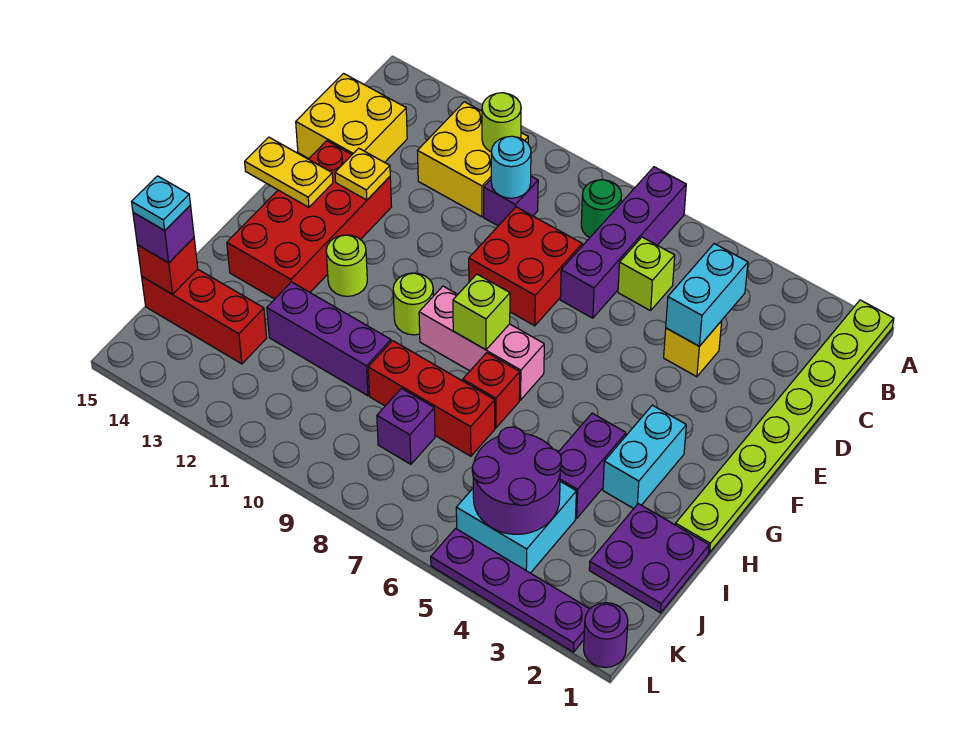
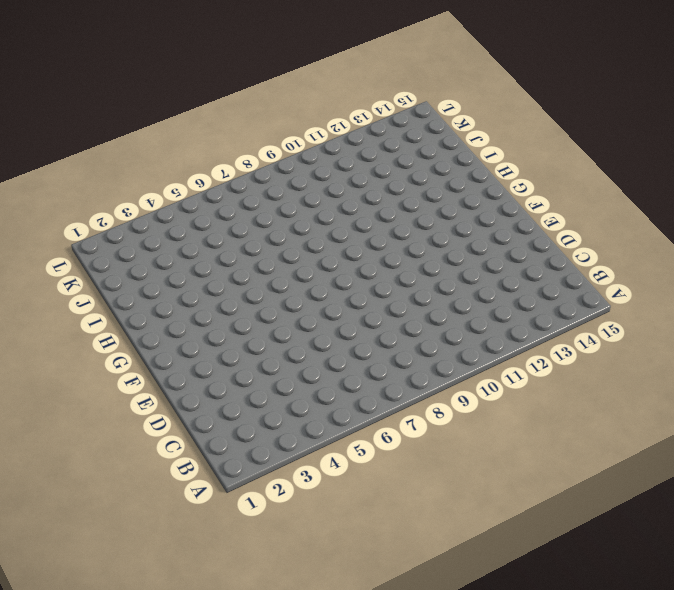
none -> lime plate A1:H1 level 1
none -> purple brick A7:D7 level 1
none -> green round brick B8 level 1
none -> yellow brick B11:C12 level 1

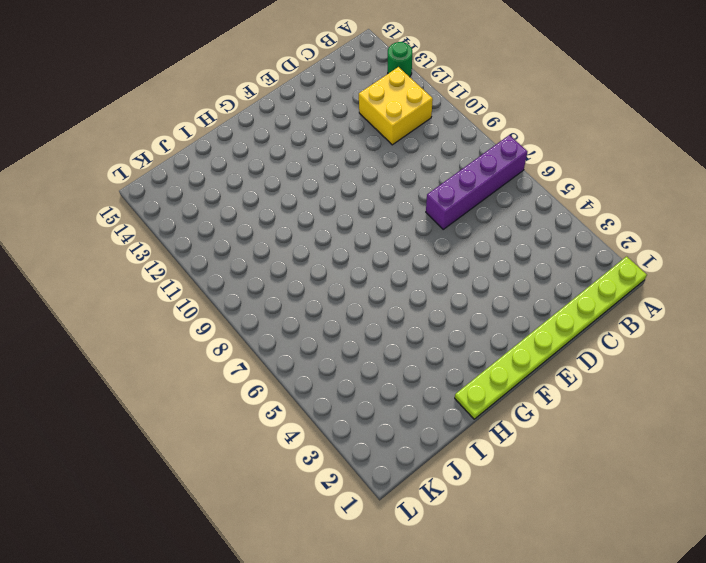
green round brick A13 level 1 -> green round brick B8 level 1
none -> lime brick C6 level 1
none -> purple brick C10 level 1
none -> yellow brick C14:D15 level 1
none -> yellow brick D4 level 1

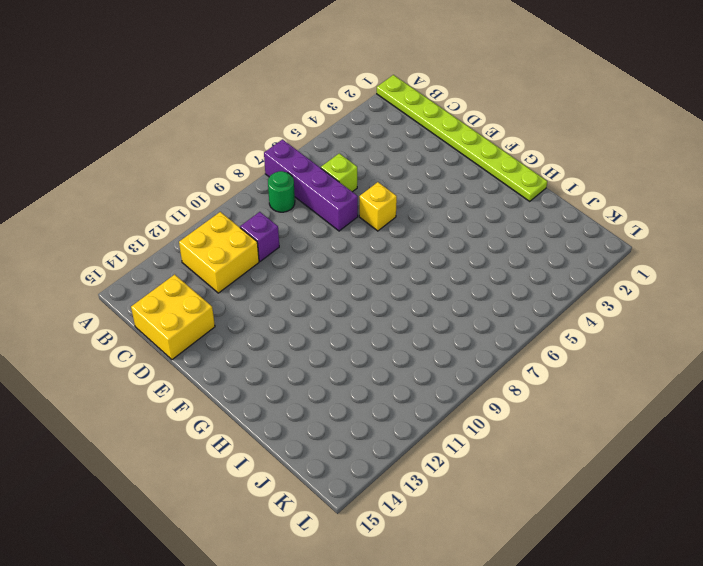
yellow brick E6 level 1 -> yellow brick D4 level 1
none -> red brick D8:E9 level 1
none -> red brick E13:H14 level 1
none -> cyan brick G3:H3 level 1
none -> pink brick G7:G9 level 1

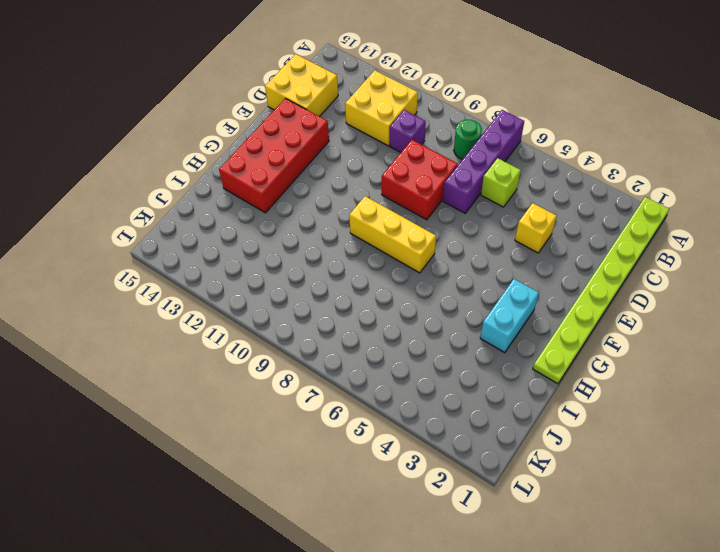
yellow brick G7:G9 level 1 -> pink brick G7:G9 level 1
none -> lime round brick G10 level 1
none -> lime round brick G12 level 1
none -> purple brick H4:I4 level 1
none -> red brick H7 level 1

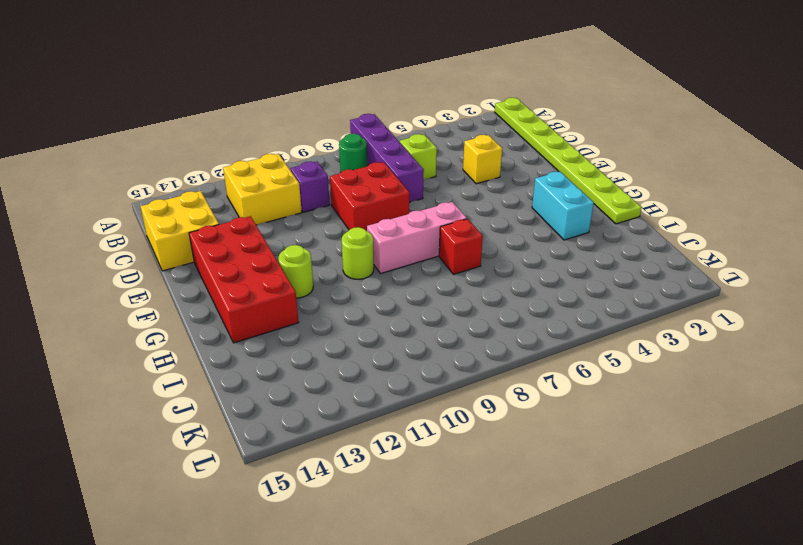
none -> purple brick H4:I4 level 1
none -> purple plate I1:J2 level 1
none -> red brick I7:I9 level 1
none -> purple brick I10:I12 level 1

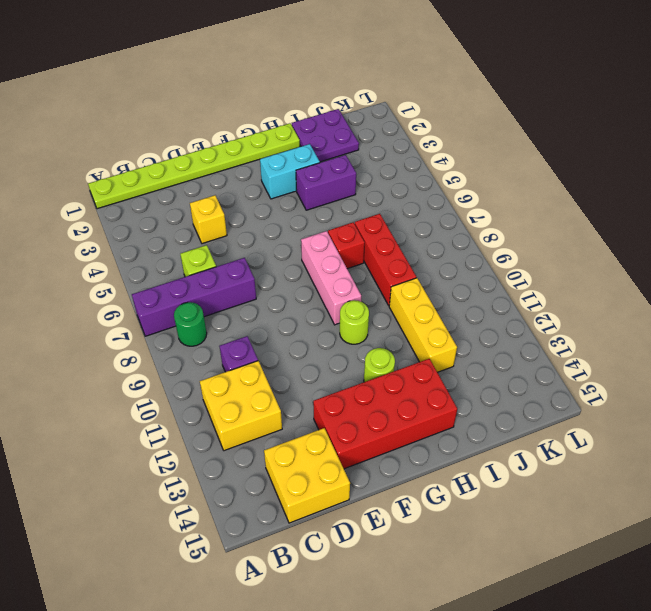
yellow brick I10:I12 level 1 -> purple brick I10:I12 level 1
none -> red brick D8:E9 level 1
none -> cyan brick J4:K5 level 1
none -> purple brick J8 level 1
none -> red brick J13:J15 level 1

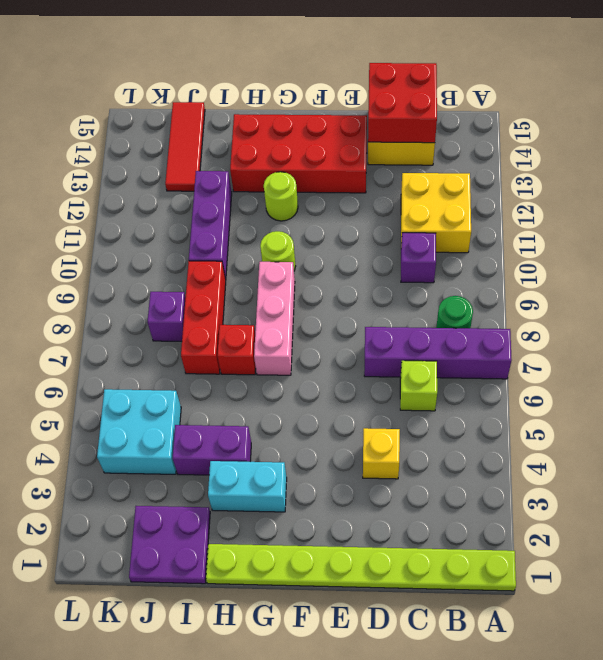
red brick C14:D15 level 2 -> red brick D8:E9 level 1
red tile J13:J15 level 1 -> red brick J13:J15 level 1
none -> purple round brick L1 level 1
none -> purple plate L2:L5 level 1
none -> lime round brick B11 level 2
none -> cyan brick C4:D4 level 2

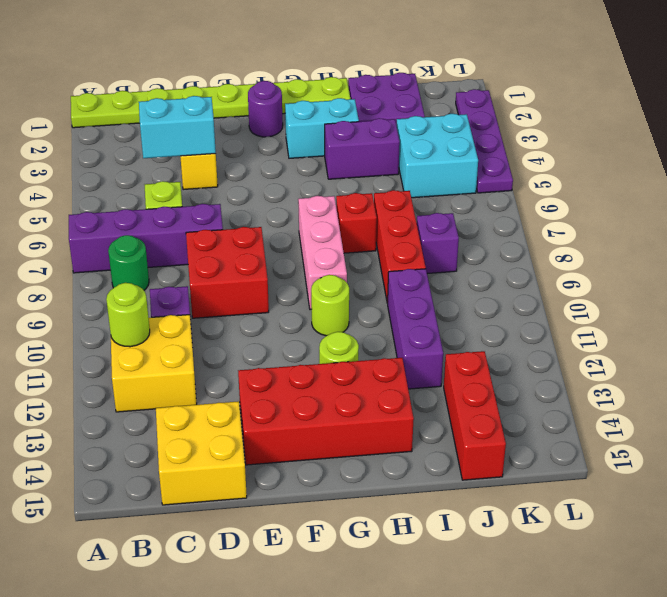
purple round brick F2 level 1 -> purple round brick L1 level 1
none -> cyan round brick C10 level 2
none -> yellow plate E13 level 2
none -> yellow plate F14:F15 level 2
none -> lime brick G8 level 2

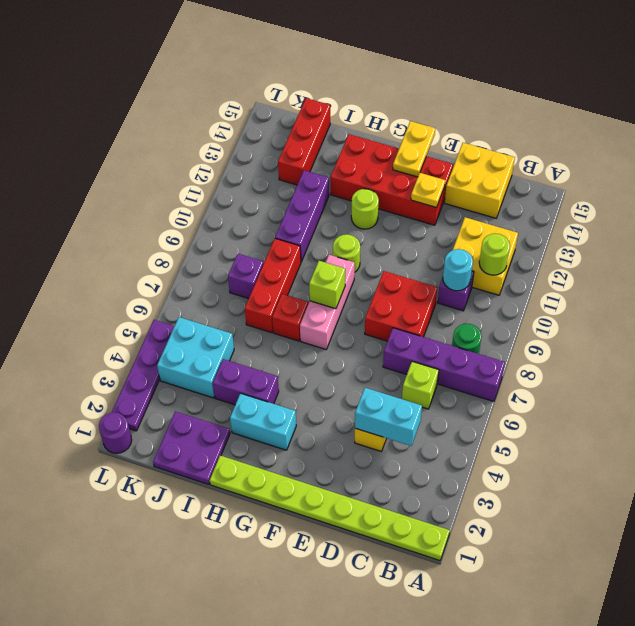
none -> purple round brick J4:K5 level 2
none -> red brick J15 level 2
none -> purple brick J15 level 3
none -> cyan plate J15 level 4

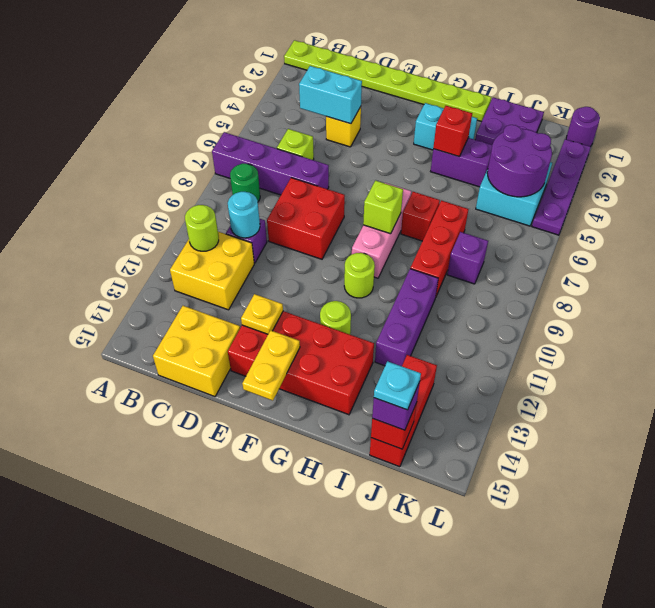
red brick H4 level 2 -> none

